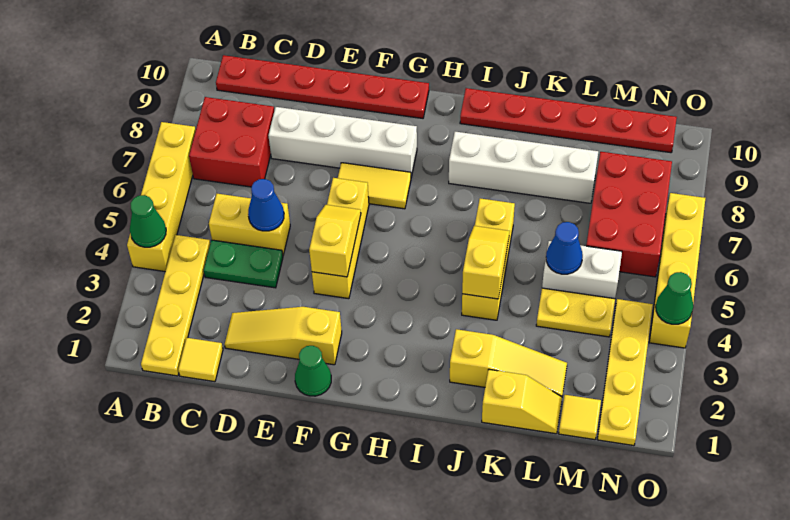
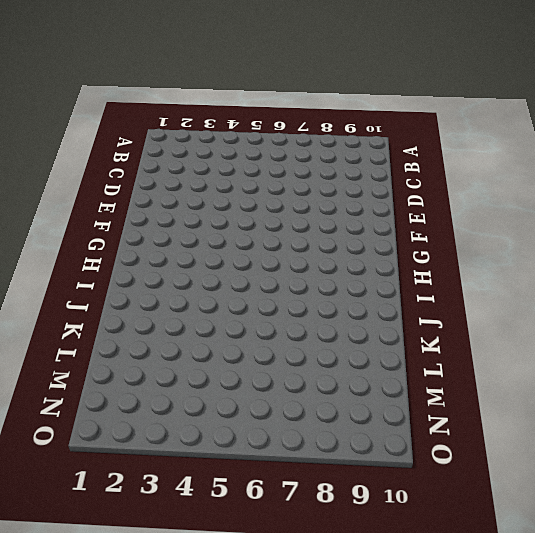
none -> yellow brick A4:A7 level 1
none -> yellow plate B1:B4 level 1
none -> red brick B7:C8 level 1

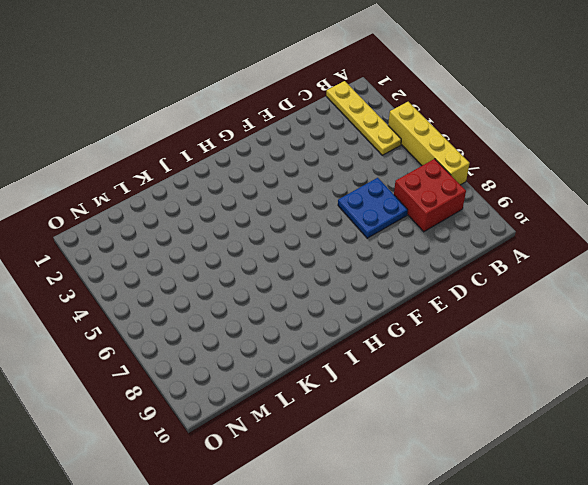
blue plate D6:E7 level 1 -> none
none -> red plate B10:G10 level 1
none -> yellow tile C1 level 1
none -> green plate C4:D4 level 1

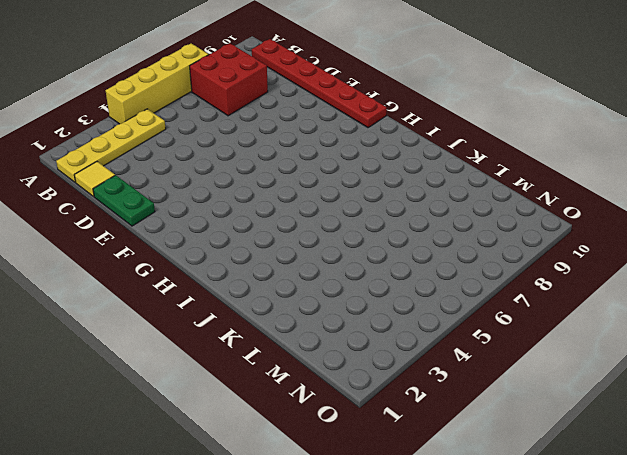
green plate D1:E1 level 1 -> green plate C4:D4 level 1
none -> yellow brick C5:D5 level 1
none -> yellow slope D2:F2 level 1 top F
none -> white brick D8:G8 level 1

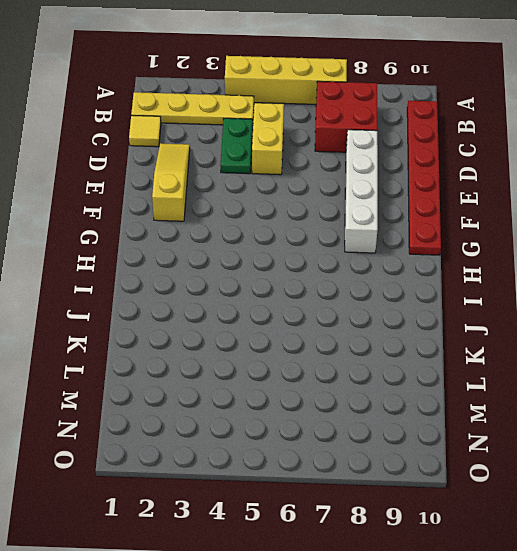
none -> green cone F1 level 1
none -> yellow brick F4:F6 level 1
none -> yellow tile F7:G7 level 1

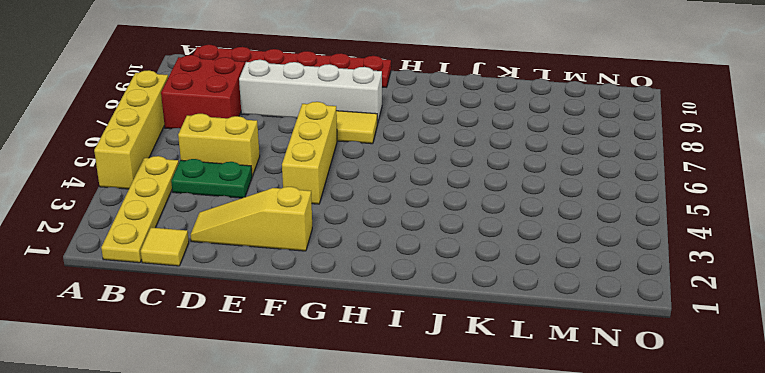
none -> green cone F1 level 1
none -> white brick I8:L8 level 1
none -> red plate I10:N10 level 1

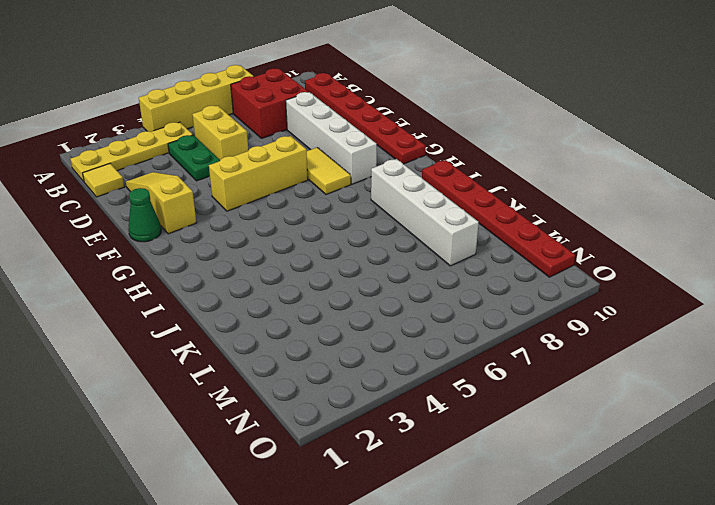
none -> yellow slope J2:L2 level 1 top J
none -> yellow brick J4:J6 level 1
none -> yellow slope K1:L1 level 1 top K

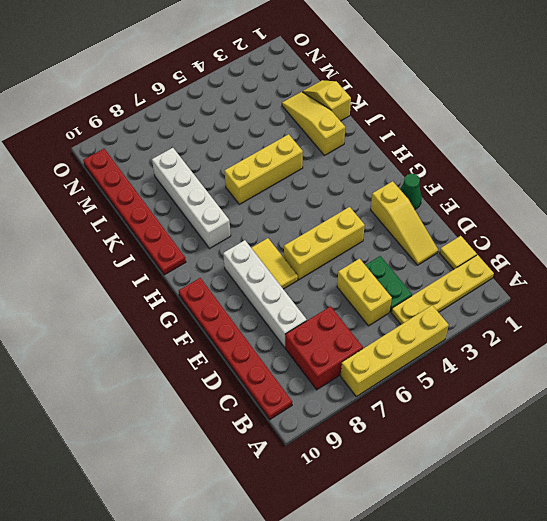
none -> yellow plate L4:M4 level 1
none -> white brick L5:M5 level 1
none -> yellow tile M1 level 1

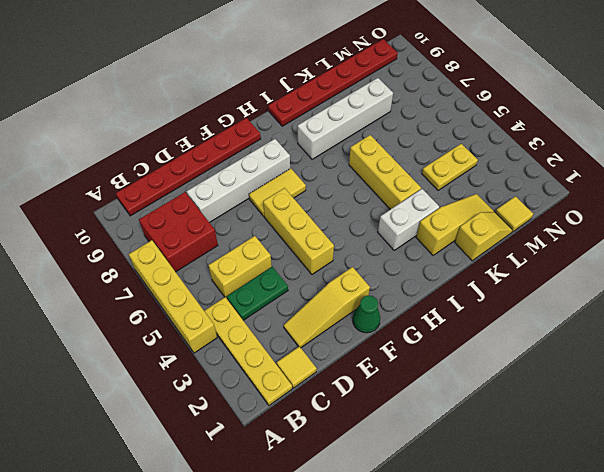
white brick I3:J3 level 1 -> white brick L5:M5 level 1
none -> red brick M6:N8 level 1
none -> yellow plate N1:N4 level 1
none -> yellow brick O4:O7 level 1

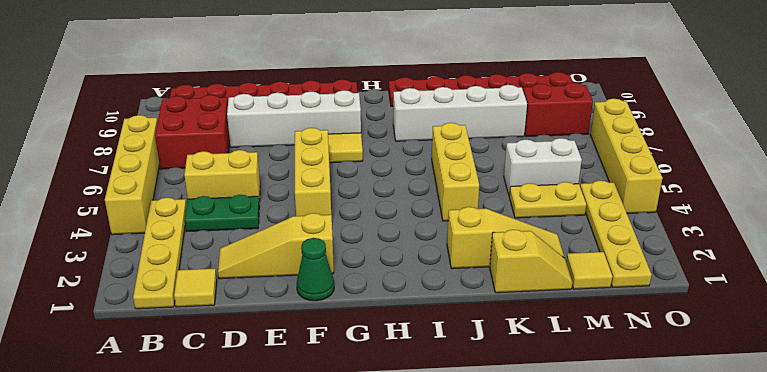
red brick M8:N8 level 1 -> red brick M6:N8 level 1
none -> green cone A4 level 2
none -> blue cone D5 level 2
none -> yellow slope F4:F5 level 2 top 4

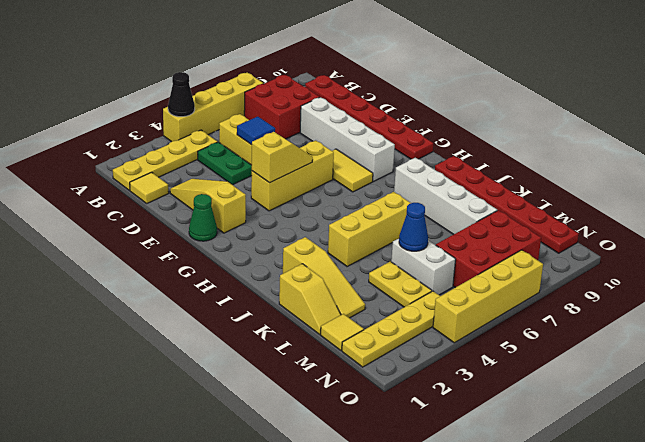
black cone A4 level 2 -> green cone A4 level 2
blue tile D5 level 2 -> blue cone D5 level 2
none -> yellow slope J4:J5 level 2 top 4
none -> green cone O4 level 2

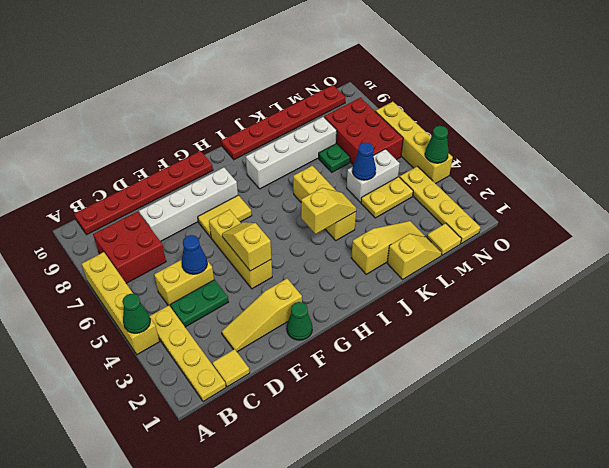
yellow slope I4:J4 level 2 top I -> yellow slope J4:J5 level 2 top 4
green plate L7 level 1 -> none

